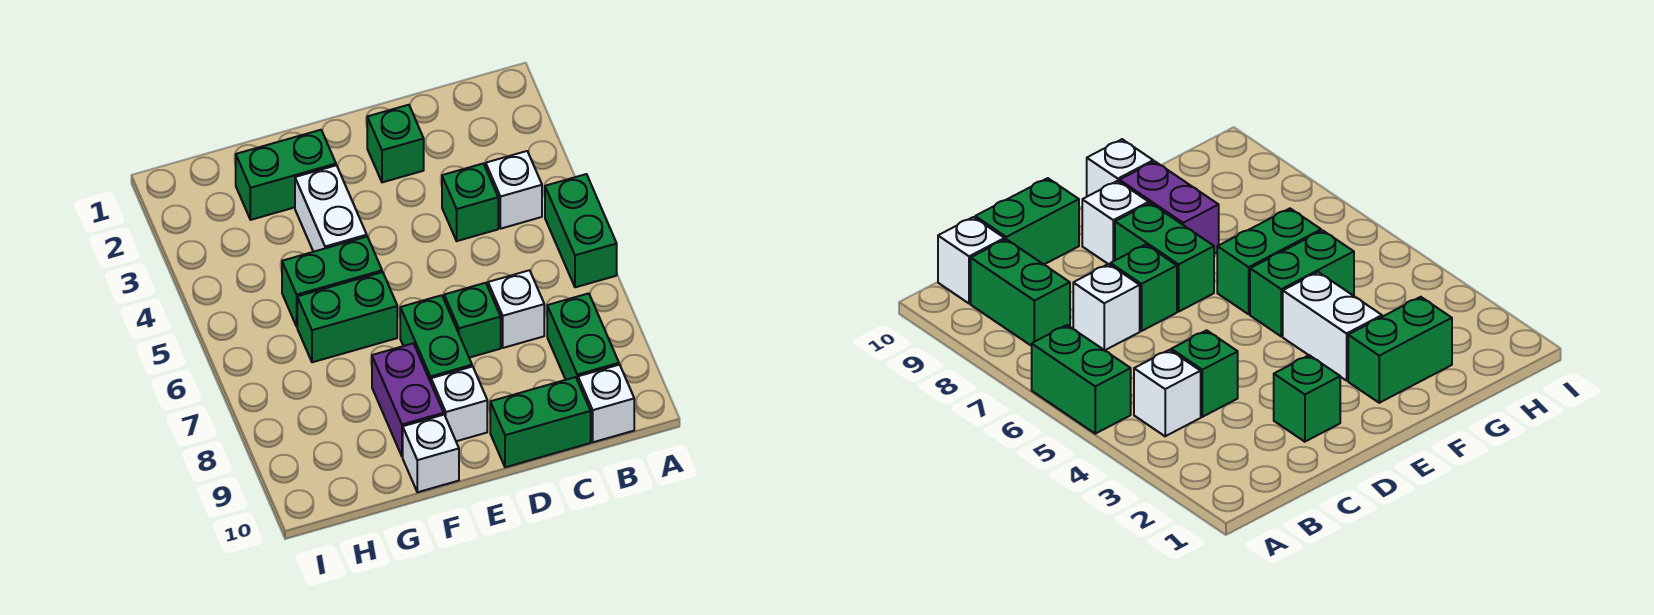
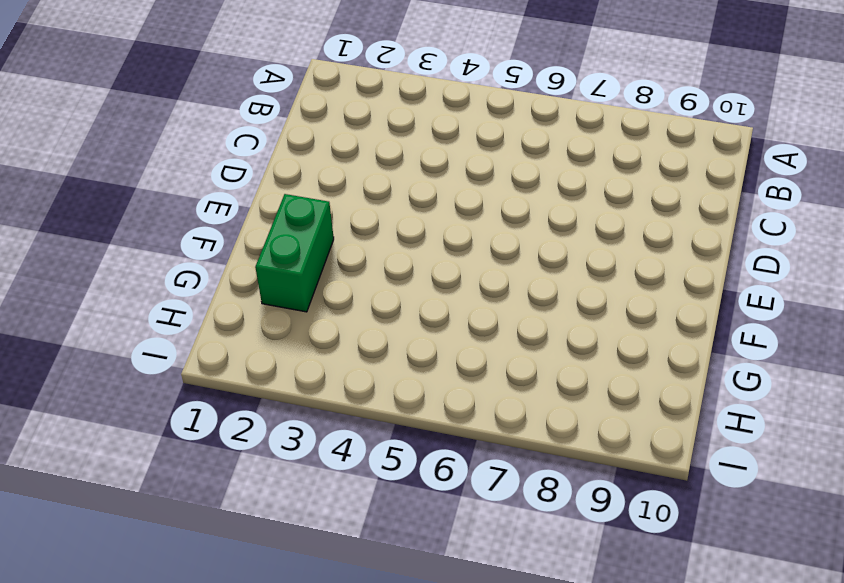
none -> green brick A5:A6 level 1
none -> white brick B4 level 1
none -> green brick B8:B9 level 1

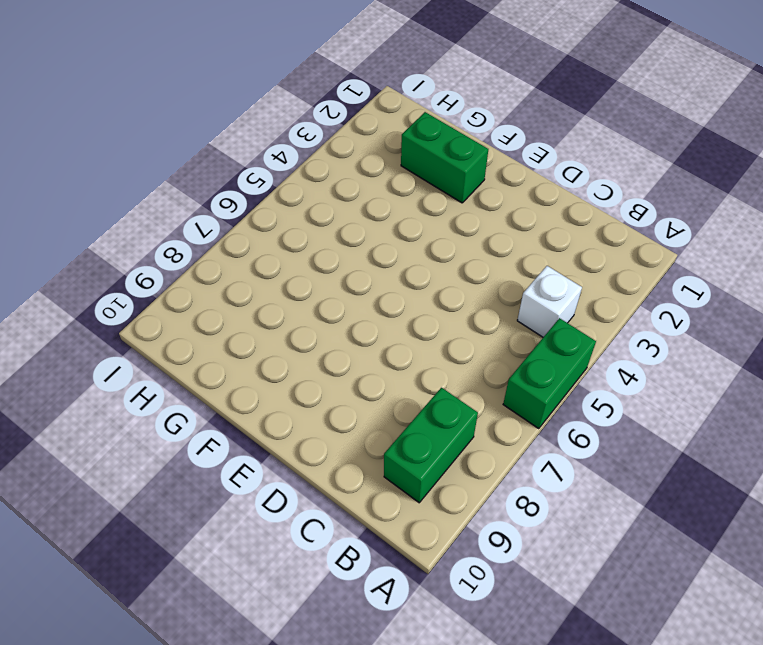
none -> white brick B10 level 1
none -> green brick C4 level 1
none -> white brick C7 level 1

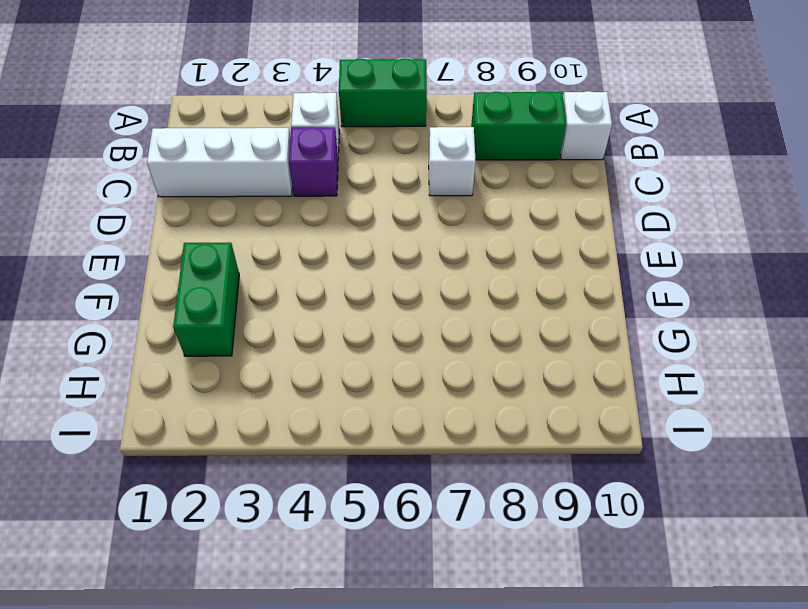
white brick C1:C3 level 1 -> none
purple brick C4 level 1 -> green brick C4 level 1
none -> green brick C10:D10 level 1
none -> green brick D2 level 1
none -> green brick D7 level 1

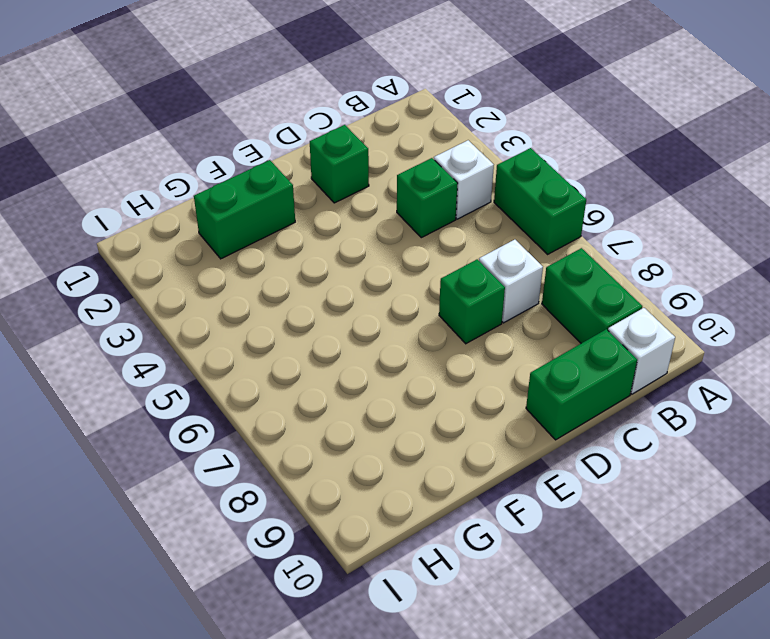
none -> green brick E7:E8 level 1
none -> white brick E9 level 1
none -> white brick F3:F4 level 1

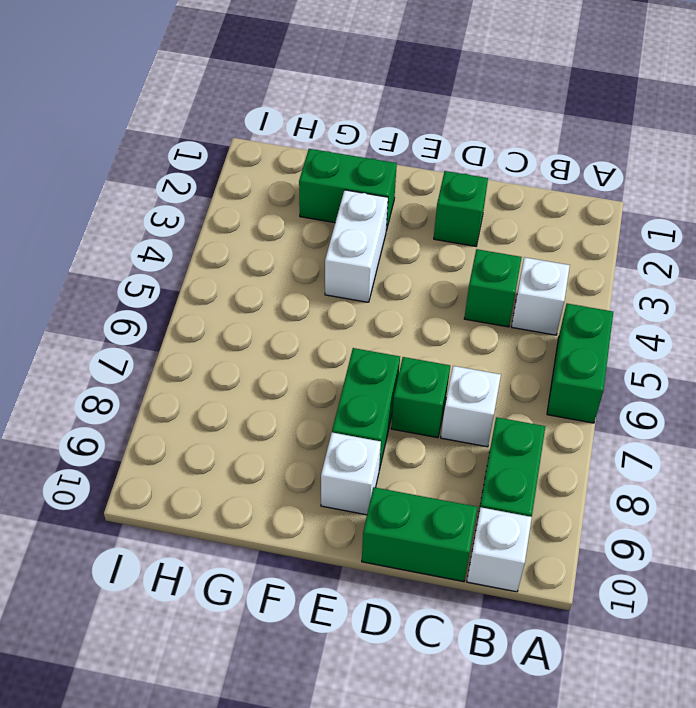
none -> green brick F5:G5 level 1
none -> green brick F6:G6 level 1
none -> purple brick F8:F9 level 1

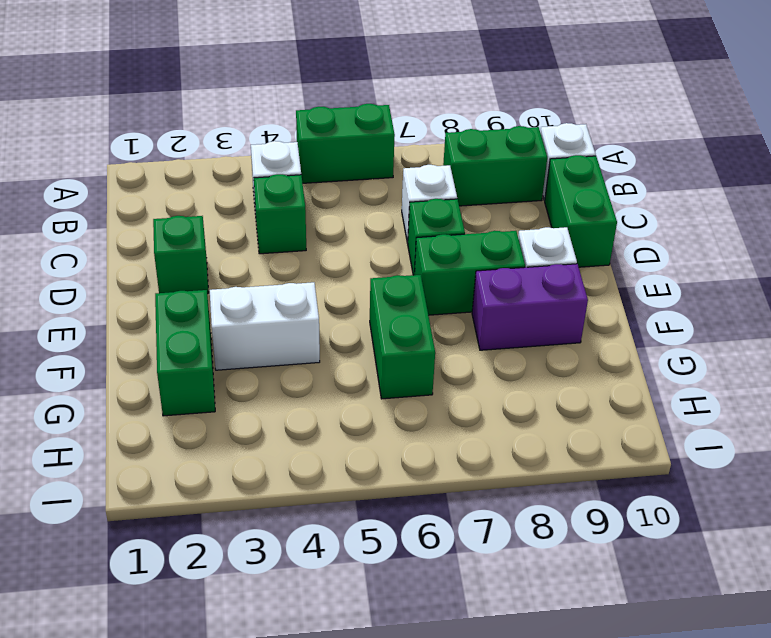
none -> green brick F5:G5 level 1
none -> white brick F10 level 1

